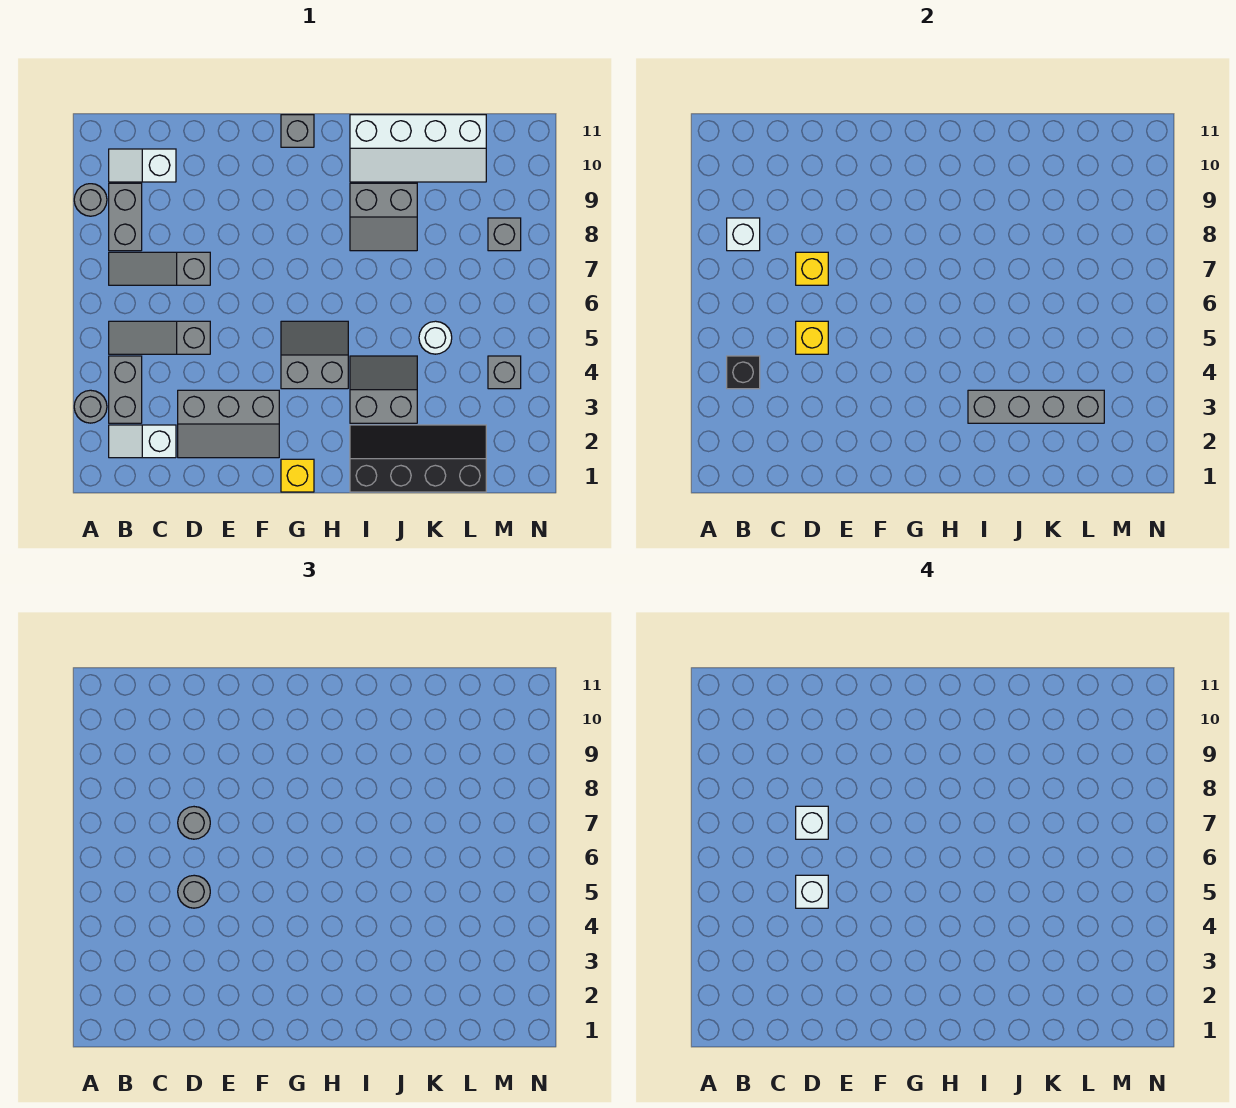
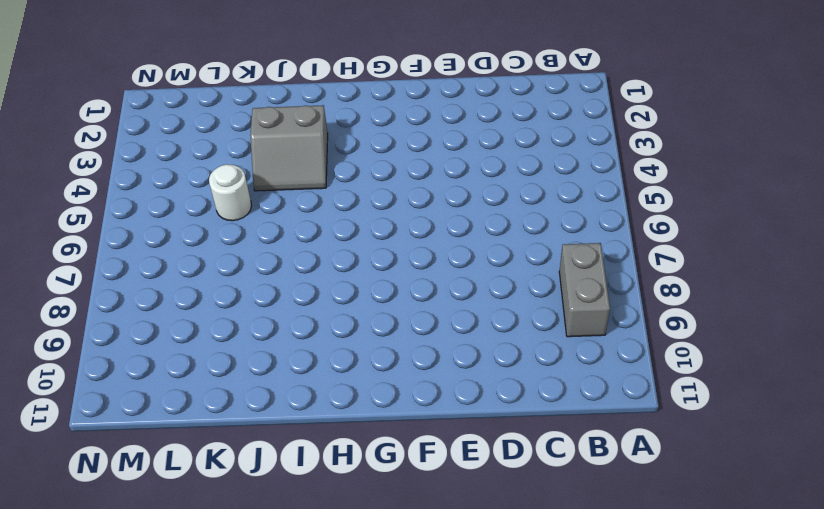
none -> grey round brick A3 level 1
none -> grey round brick A9 level 1
none -> white slope B2:C2 level 1 top C

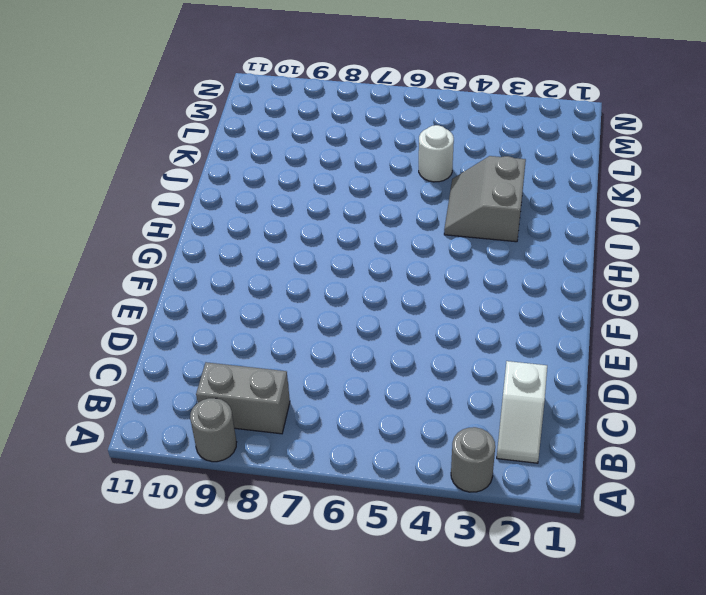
none -> grey brick B3:B4 level 1
none -> grey slope B5:D5 level 1 top D
none -> grey slope B7:D7 level 1 top D

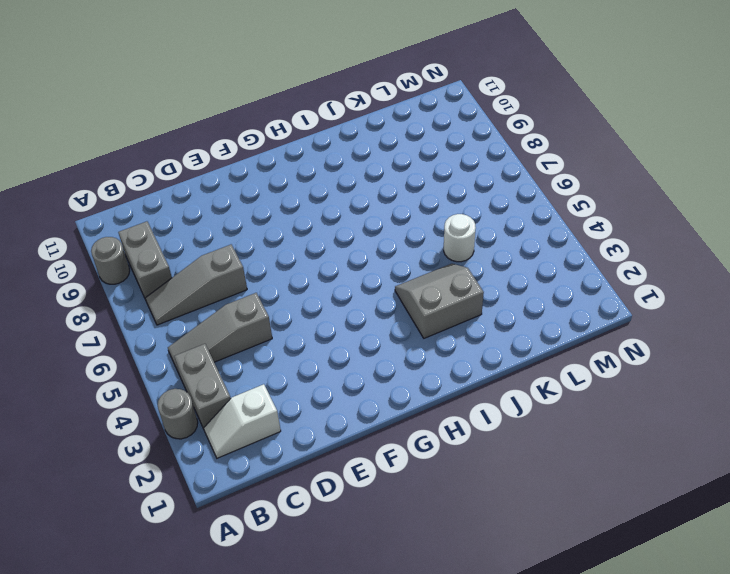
none -> white slope B10:C10 level 1 top C
none -> grey slope D2:F3 level 1 top 3
none -> yellow brick G1 level 1

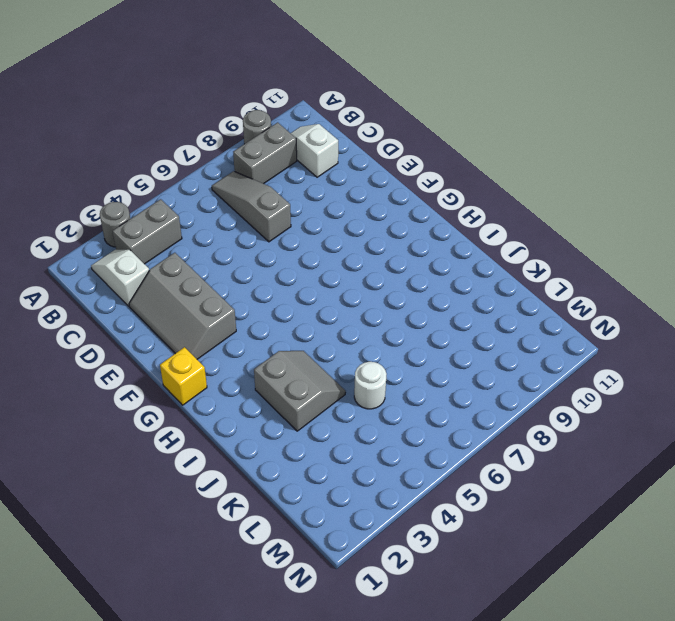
none -> grey slope B5:D5 level 1 top D
none -> grey slope G4:H5 level 1 top 4
none -> grey brick G11 level 1

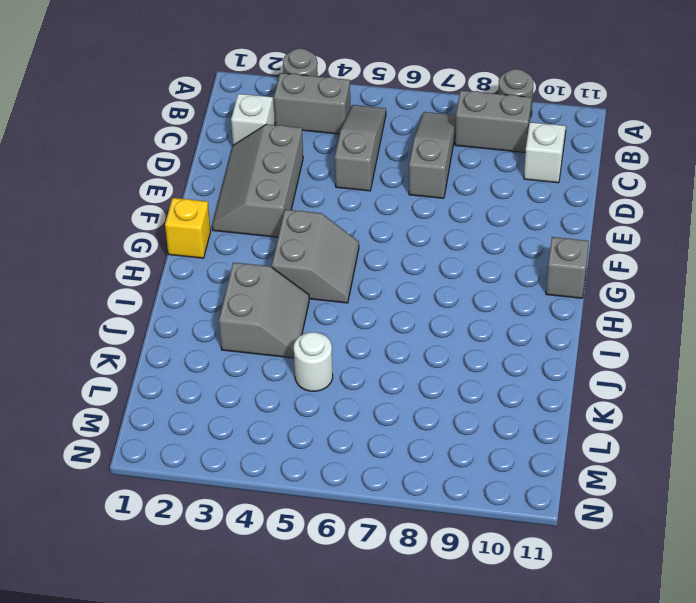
none -> black slope I1:L2 level 1 top 1
none -> grey slope I8:J9 level 1 top 9
none -> white slope I10:L11 level 1 top 11

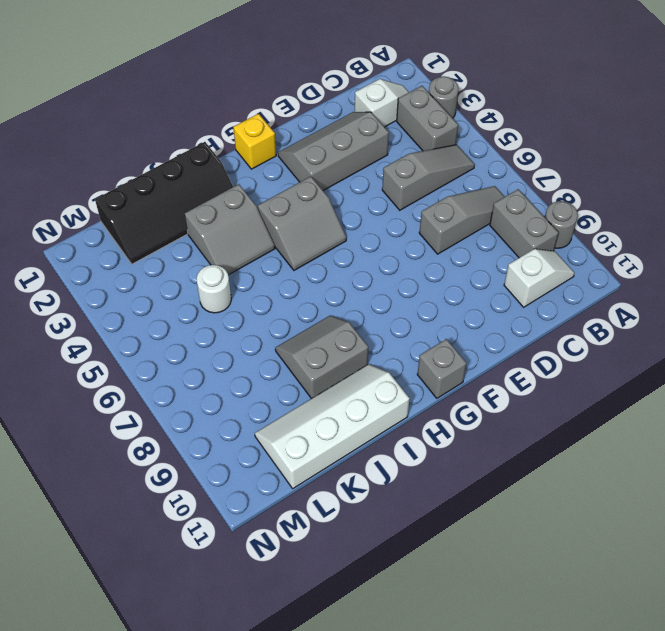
none -> grey brick M4 level 1
none -> grey brick M8 level 1
none -> black brick B4 level 2

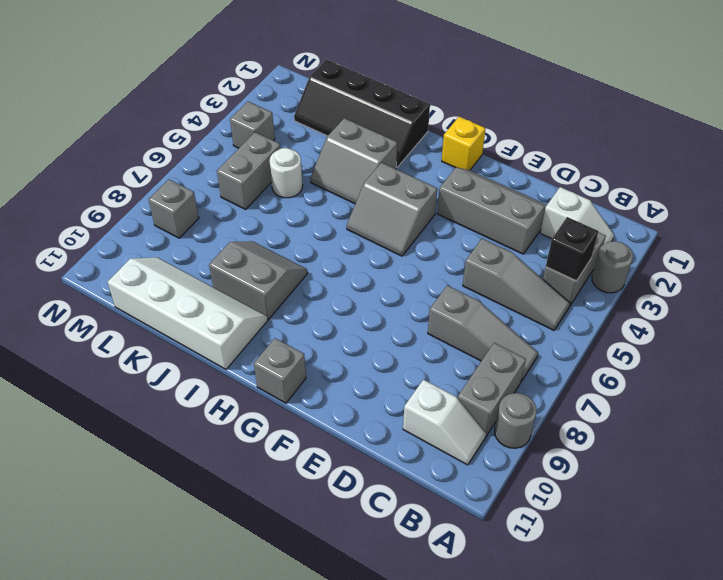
grey brick L5:L6 level 1 -> none
none -> white brick B8 level 2
none -> yellow brick D5 level 2
none -> yellow brick D7 level 2

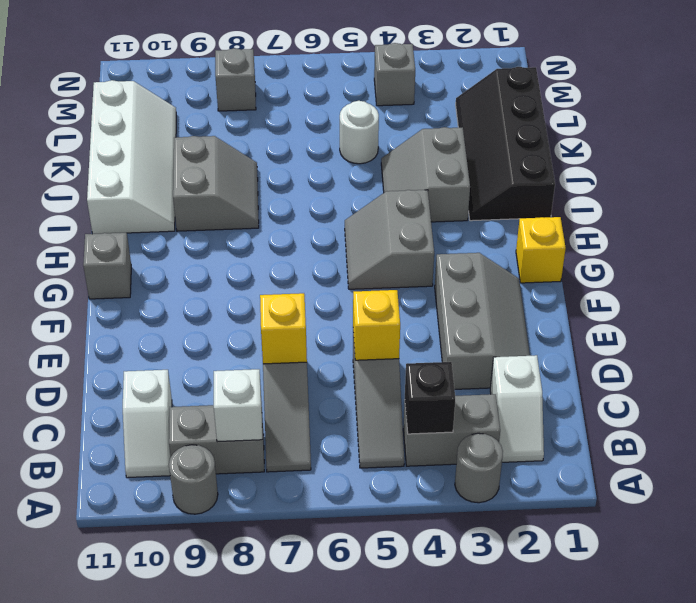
none -> grey brick I3:L3 level 2
none -> grey round brick D5 level 3
none -> grey round brick D7 level 3

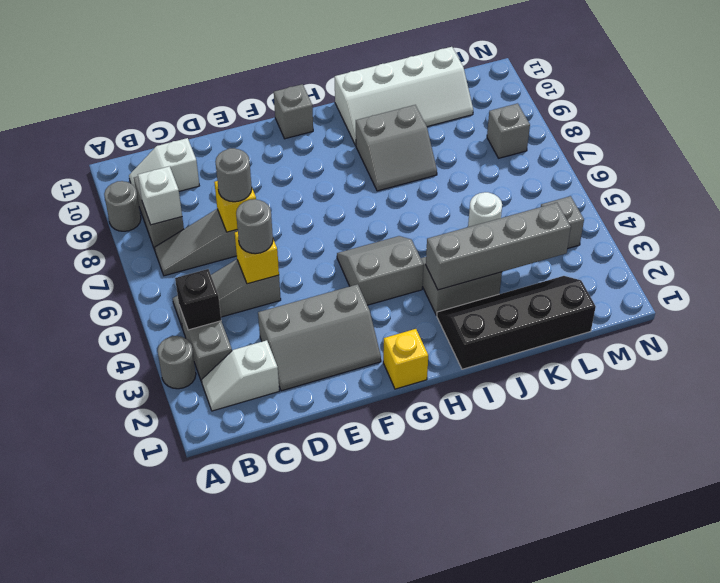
none -> white brick D5 level 4
none -> white brick D7 level 4

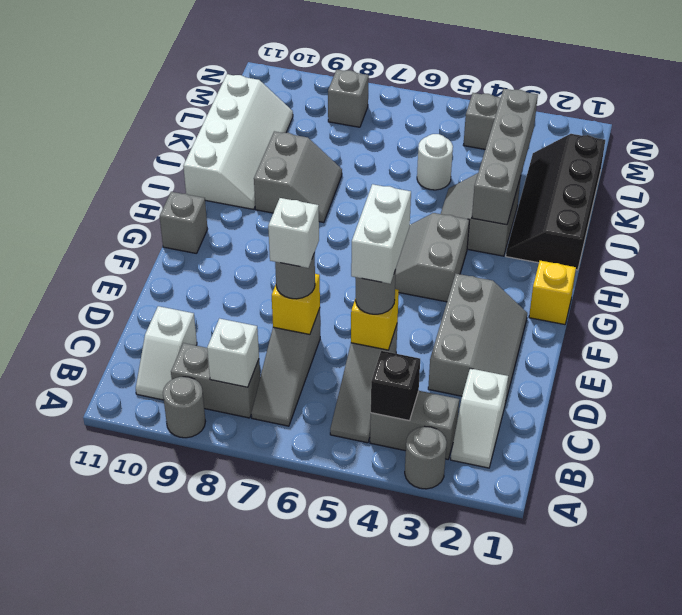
white brick D5:E5 level 4 -> white brick D5 level 4

